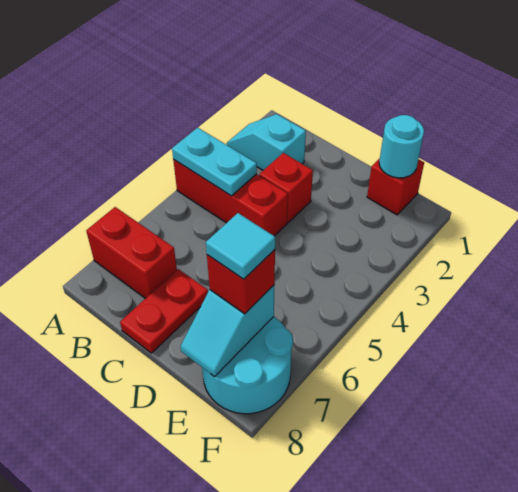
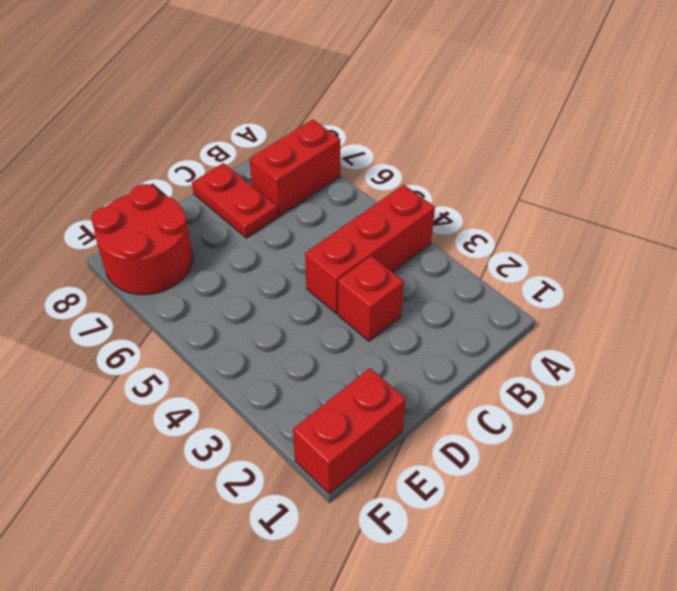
red brick E1:F1 level 1 -> red brick E1 level 1
red round brick E7:F8 level 1 -> cyan round brick E7:F8 level 1
none -> cyan slope A2:B2 level 1 top B
none -> cyan plate A4:B4 level 2
none -> cyan round brick E1 level 2

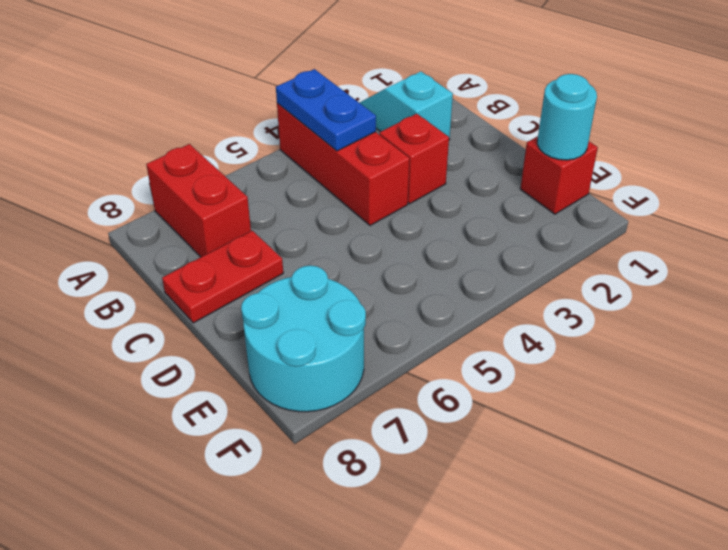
blue plate A4:B4 level 2 -> cyan plate A4:B4 level 2
none -> cyan slope E7:E8 level 2 top 7
none -> red brick E7 level 3
none -> cyan tile E7 level 4

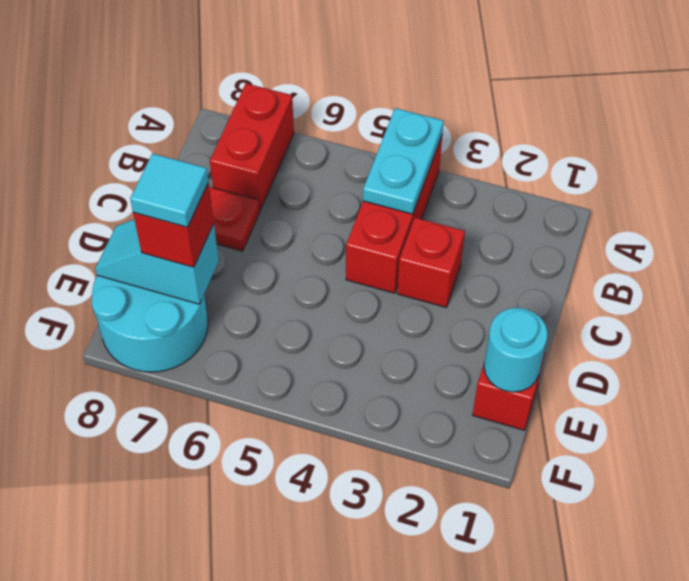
none -> cyan slope A2:B2 level 1 top B

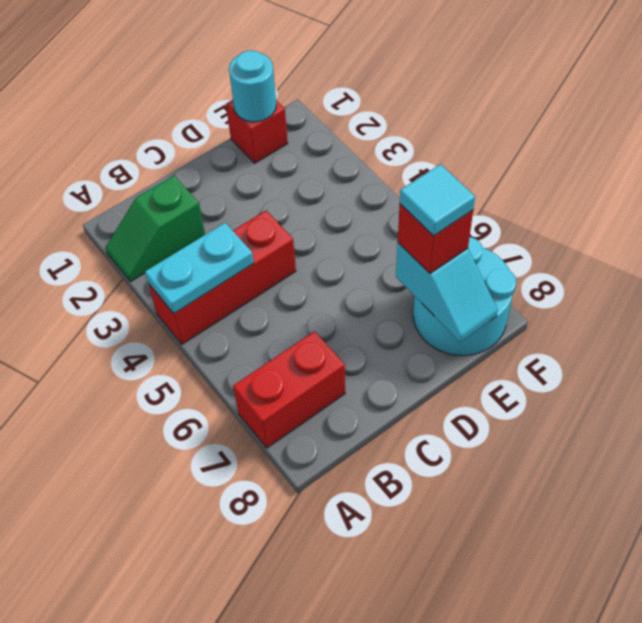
green slope A2:B2 level 1 top B -> cyan slope A2:B2 level 1 top B
none -> red brick C3 level 1
none -> red plate C7:C8 level 1

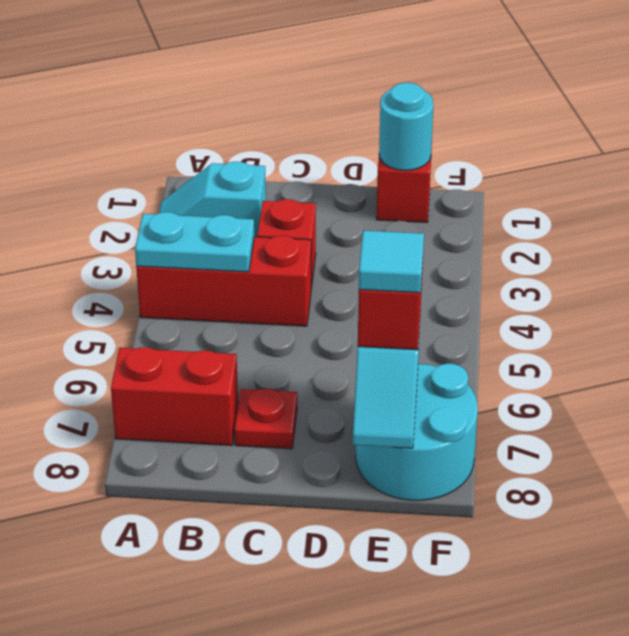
red plate C7 level 1 -> red plate C7:C8 level 1

